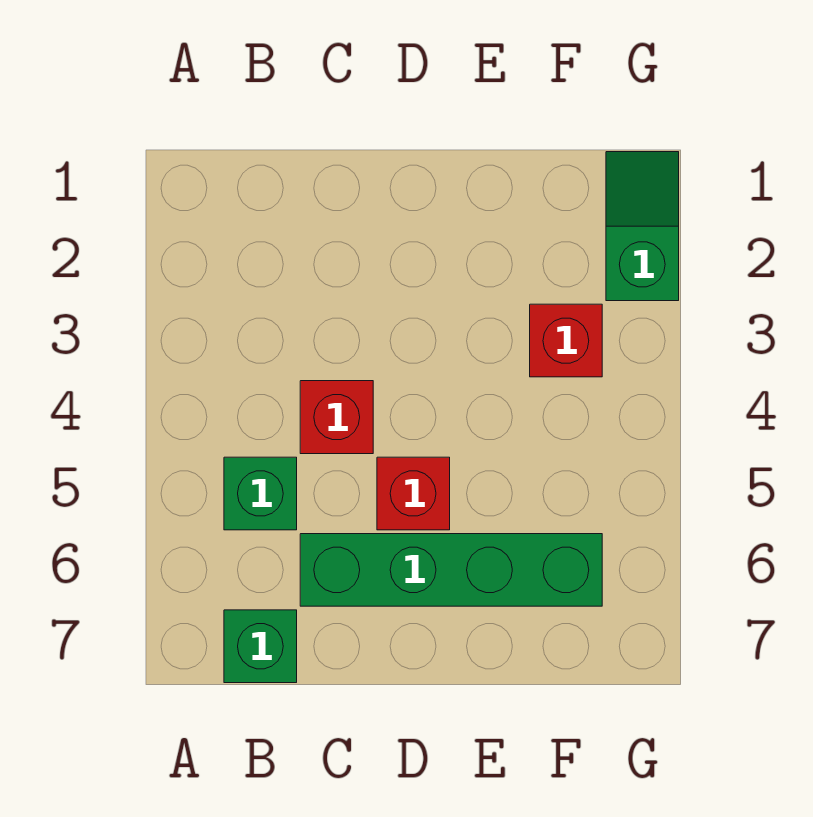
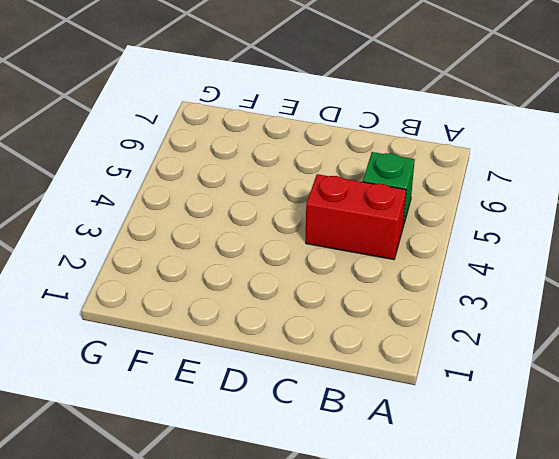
red brick B4:C4 level 1 -> red brick C4 level 1
none -> green brick B7 level 1
none -> green brick C6:F6 level 1

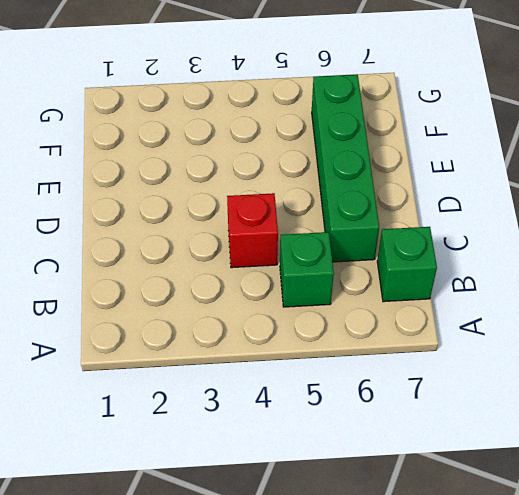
none -> red brick D5 level 1
none -> red brick F3 level 1

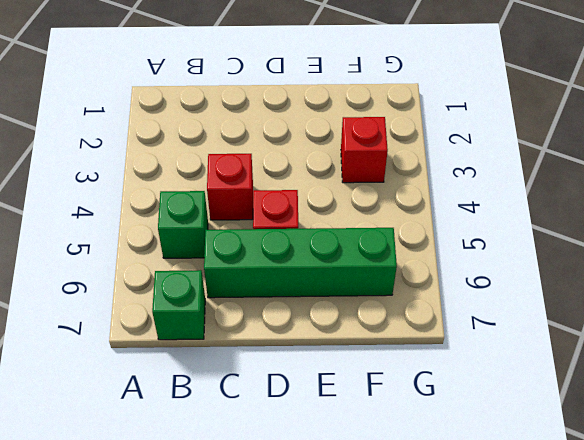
none -> green slope G1:G2 level 1 top 2

